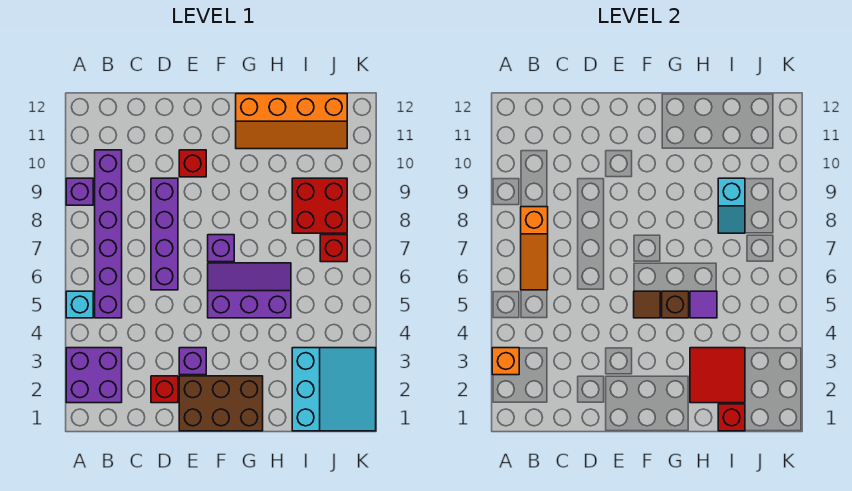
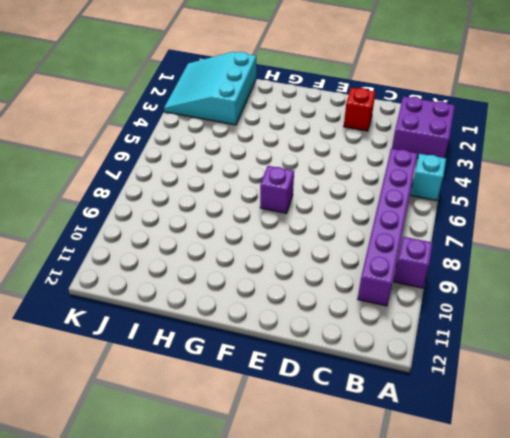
none -> purple brick D6:D9 level 1
none -> brown brick E1:G2 level 1
none -> purple brick E3 level 1

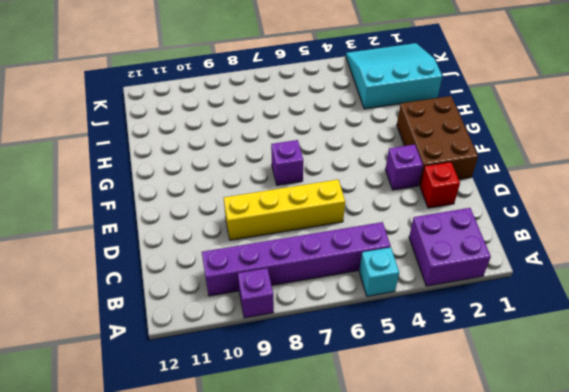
yellow brick D6:D9 level 1 -> purple brick D6:D9 level 1
none -> red brick E10 level 1
none -> purple slope F5:H6 level 1 top 5
none -> orange slope G11:J12 level 1 top 12

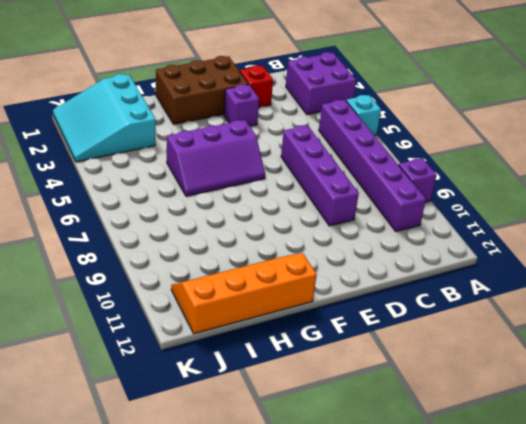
none -> red brick E10 level 1
none -> purple brick F7 level 1
none -> red brick I8:J9 level 1

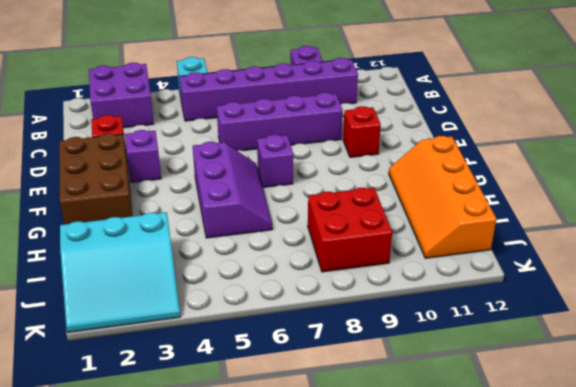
none -> red brick J7 level 1
none -> orange brick A3 level 2
none -> orange slope B6:B8 level 2 top 8

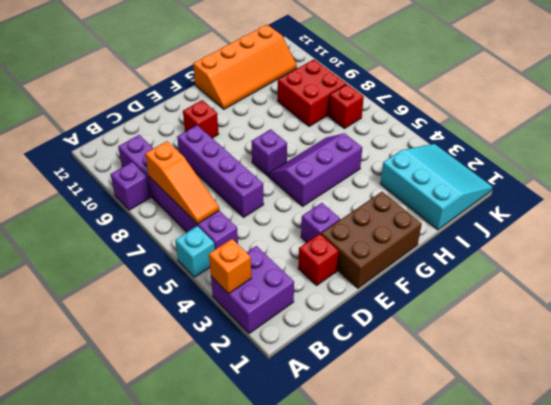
none -> brown tile F5 level 2
none -> brown brick G5 level 2
none -> red tile H2:I3 level 2

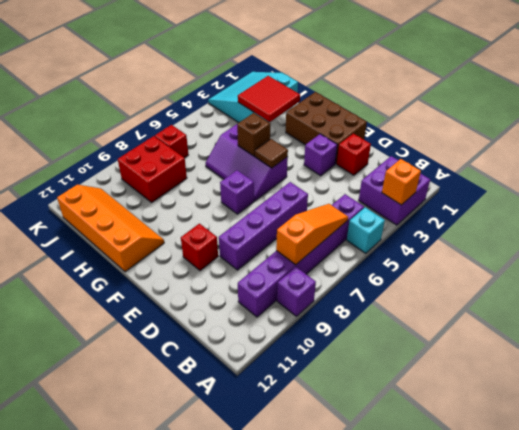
none -> purple tile H5 level 2
none -> red brick I1 level 2
none -> cyan slope I8:I9 level 2 top 9

